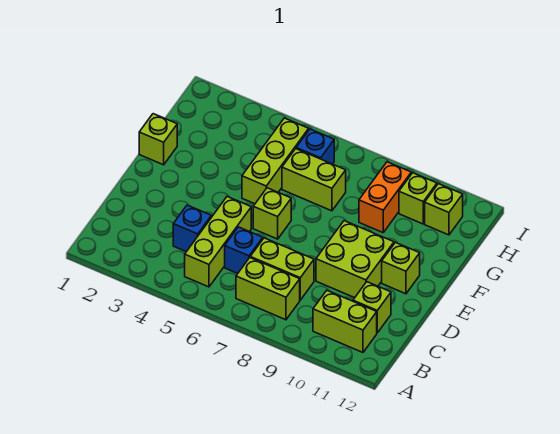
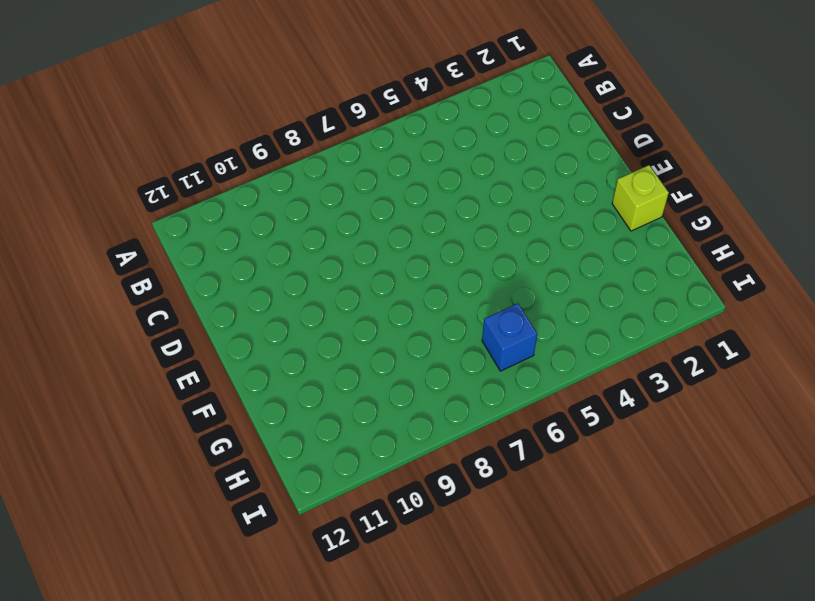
none -> lime brick B5:D5 level 1
none -> lime brick B7:B8 level 1
none -> lime brick B10:B11 level 1

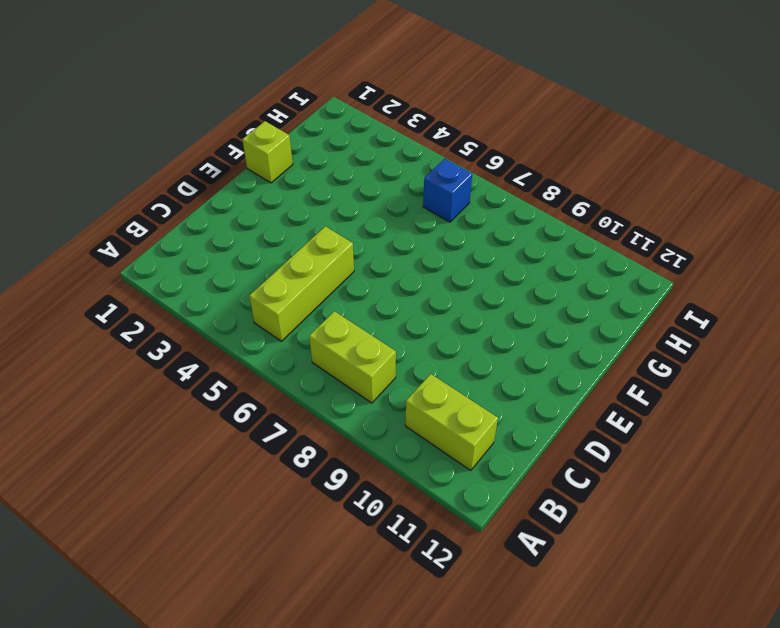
none -> blue brick C4 level 1
none -> blue brick C6 level 1
none -> lime brick C7:C8 level 1

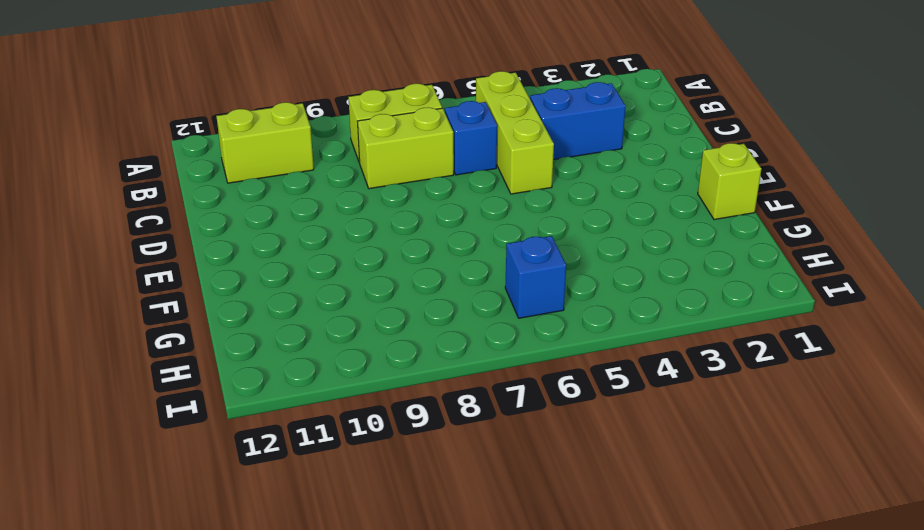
blue brick C3:C4 level 1 -> blue brick C4 level 1
none -> lime brick C11 level 1
none -> lime brick D9:E10 level 1
none -> lime brick E6 level 1

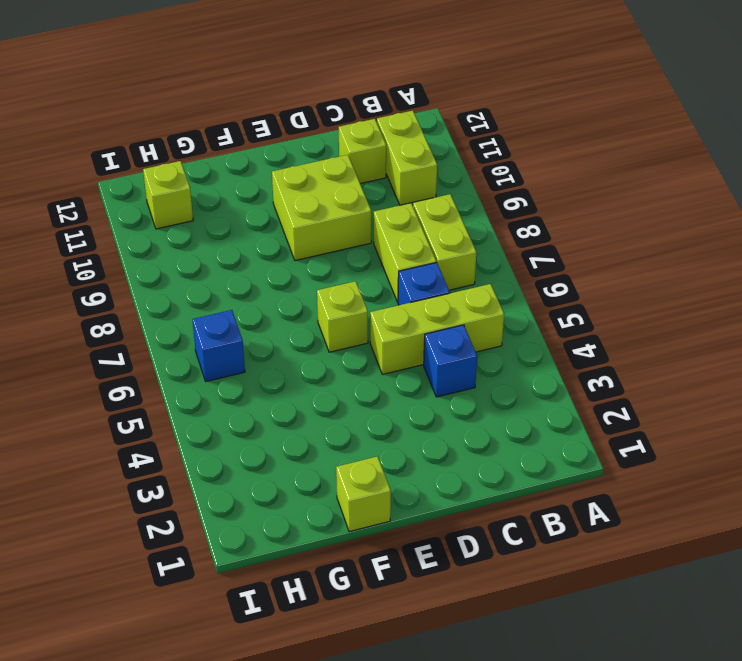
none -> lime brick E11 level 1
none -> lime brick F5:H5 level 1
none -> lime brick G6:G7 level 1

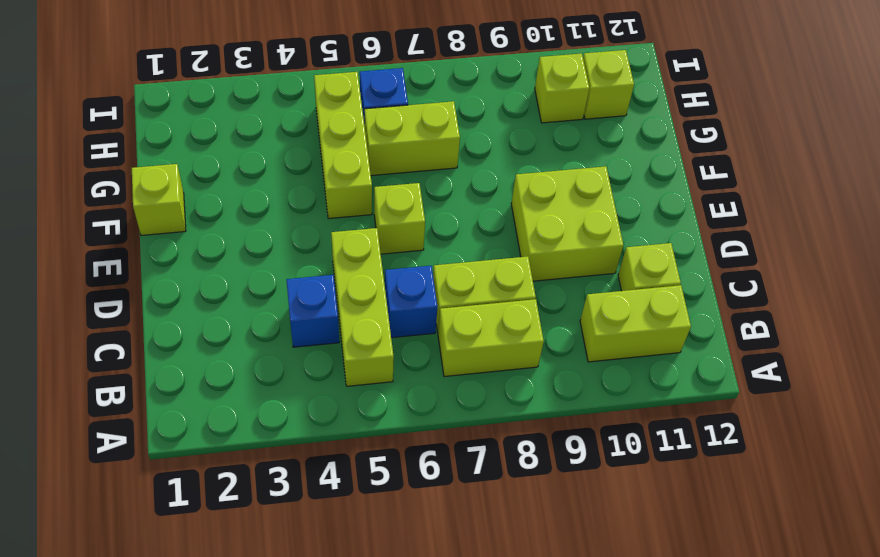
none -> lime brick E11 level 1
none -> orange brick G9:H9 level 1

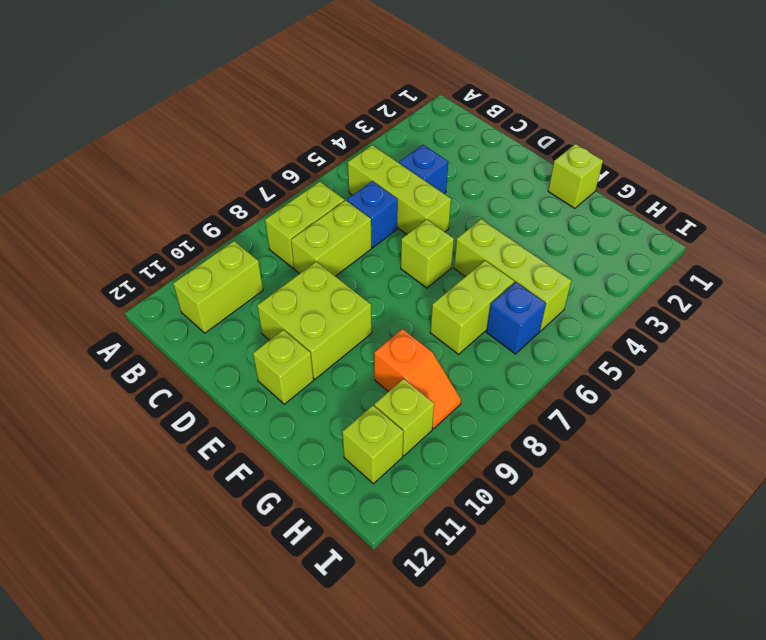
orange slope G9:H9 level 1 top G -> orange brick G9:H9 level 1
none -> lime brick C11 level 1

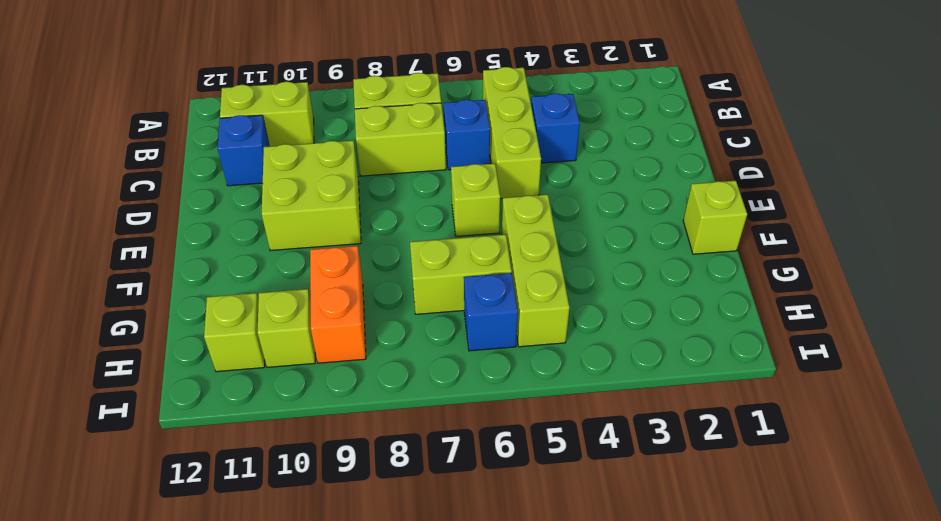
blue brick C11 level 1 -> lime brick C11 level 1
none -> lime brick E11 level 1

